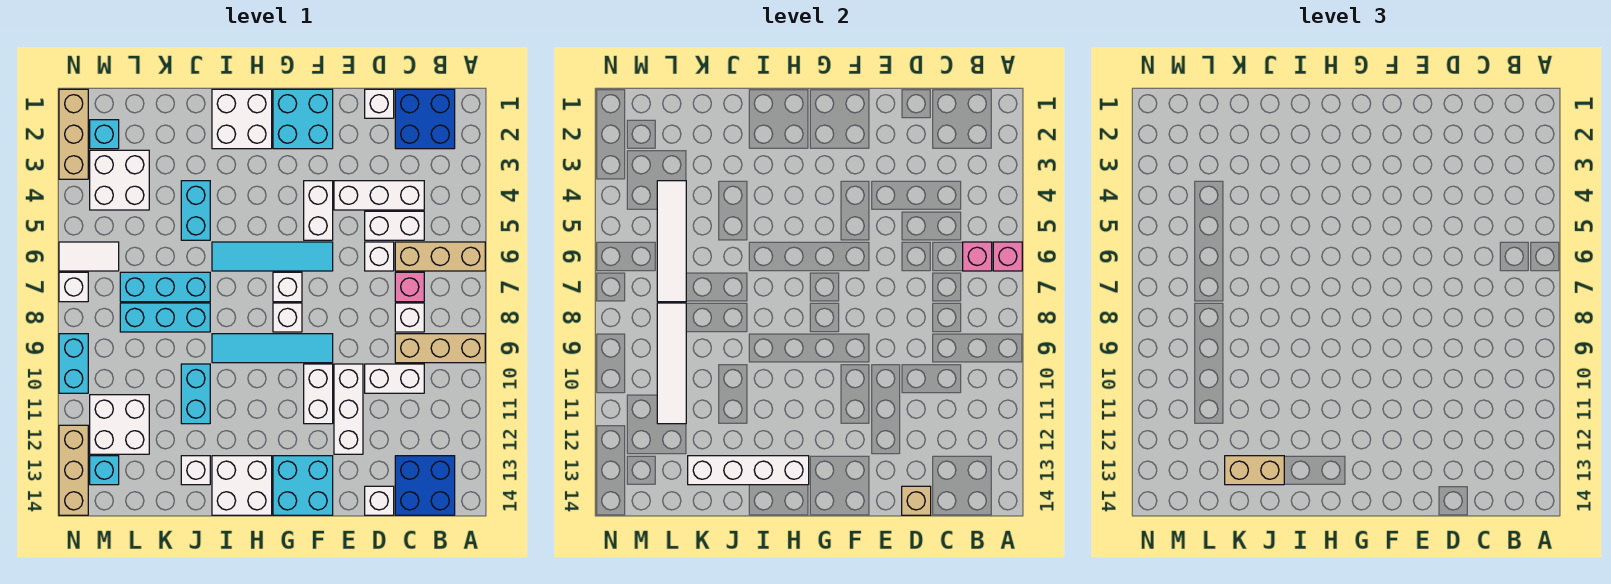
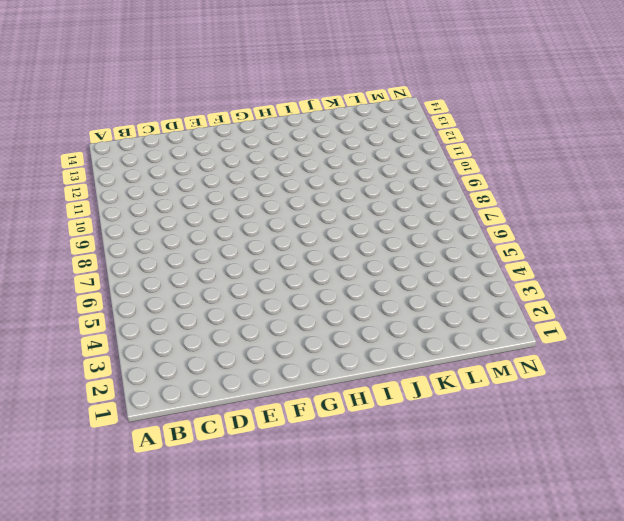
none -> tan brick A6:C6 level 1
none -> tan brick A9:C9 level 1
none -> blue brick B1:C2 level 1
none -> blue brick B13:C14 level 1

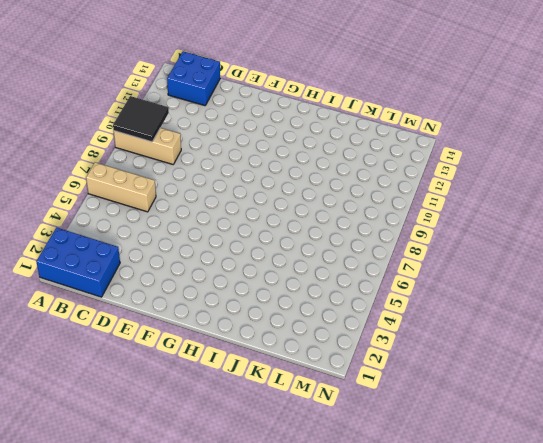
blue brick A1:C2 level 1 -> blue brick B1:C2 level 1
black tile A9:B10 level 2 -> none
none -> white brick C4:E4 level 1
none -> white brick C5:D5 level 1
none -> pink brick C7 level 1
none -> white brick C8 level 1

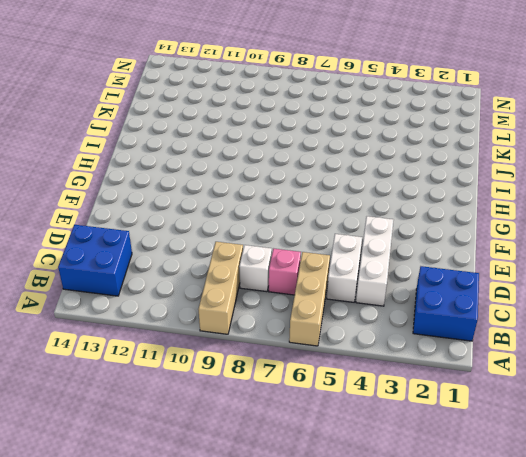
none -> white brick C10:D10 level 1
none -> white brick D1 level 1
none -> white brick D6 level 1
none -> white brick D14 level 1

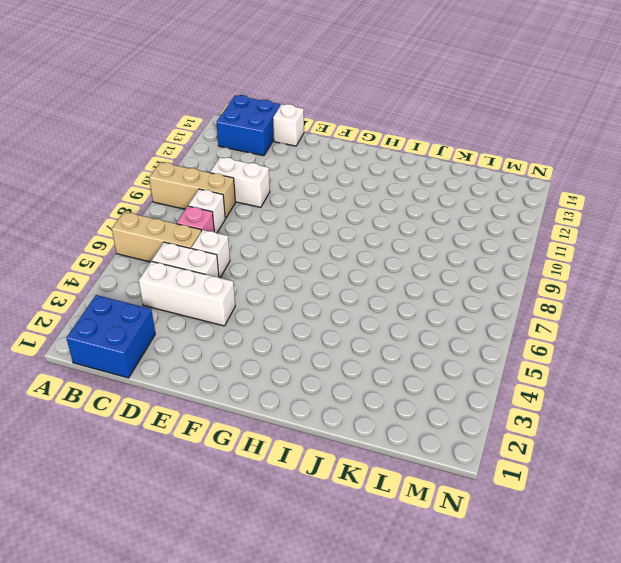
none -> white brick D1 level 1
none -> white brick E10:E12 level 1
none -> cyan brick F1:G2 level 1
none -> white brick F4:F5 level 1

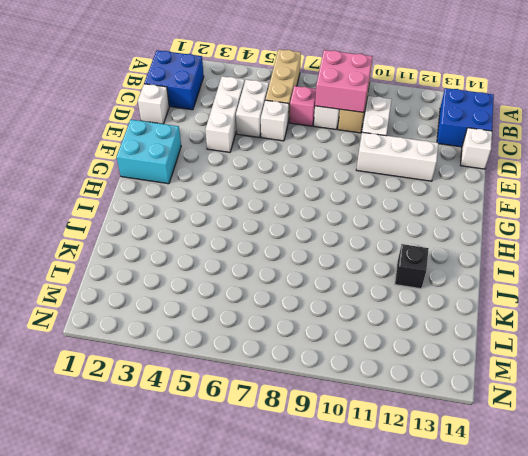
pink brick B8:C9 level 2 -> none
black brick J12 level 1 -> none
none -> white brick F4:F5 level 1
none -> cyan tile F6:I6 level 1
none -> cyan tile F9:I9 level 1
none -> white brick F10:F11 level 1

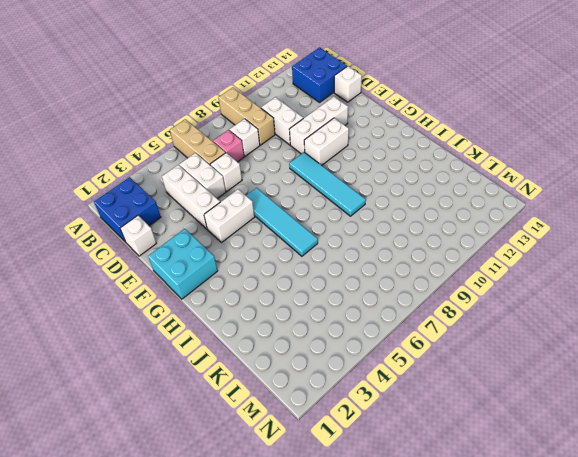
none -> cyan brick F13:G14 level 1
none -> white brick G7 level 1
none -> white brick G8 level 1
none -> white brick H1:I2 level 1

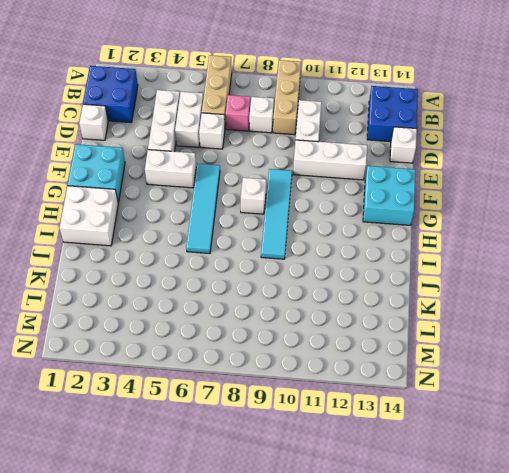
none -> white brick F10:F11 level 1
none -> white brick G7 level 1
none -> white brick H13:I14 level 1
none -> cyan brick J4:J5 level 1

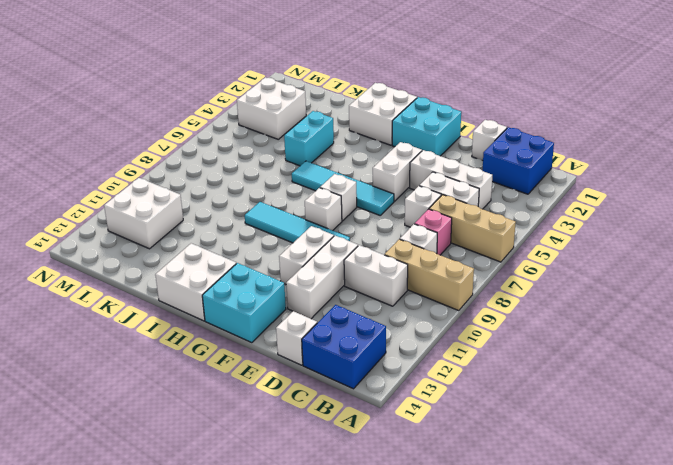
none -> cyan brick J7:L7 level 1
none -> cyan brick J8:L8 level 1
none -> cyan brick J10:J11 level 1
none -> white brick J13 level 1

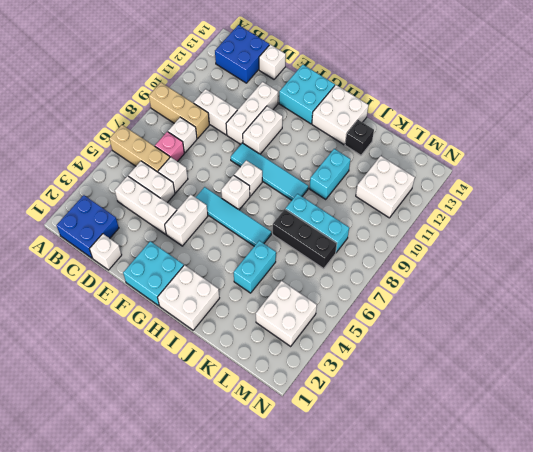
black brick J7:L7 level 1 -> cyan brick J7:L7 level 1
black brick J13 level 1 -> white brick J13 level 1
none -> cyan brick M2 level 1
none -> white tile M6:N6 level 1
none -> cyan brick M13 level 1
none -> tan brick N1:N3 level 1

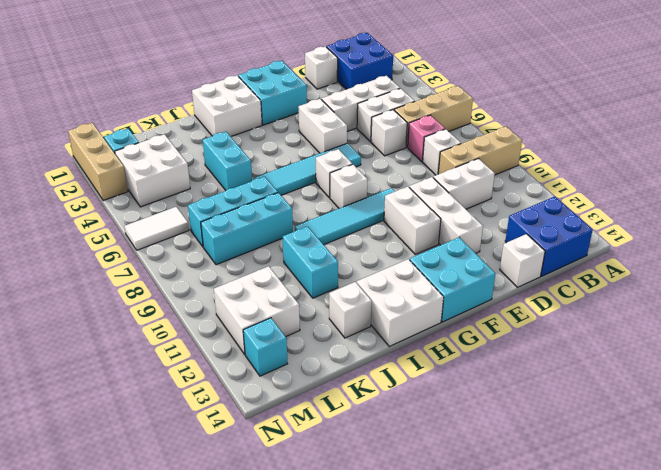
none -> white brick N7 level 1
none -> cyan brick N9:N10 level 1
none -> tan brick N12:N14 level 1
none -> pink brick A6 level 2

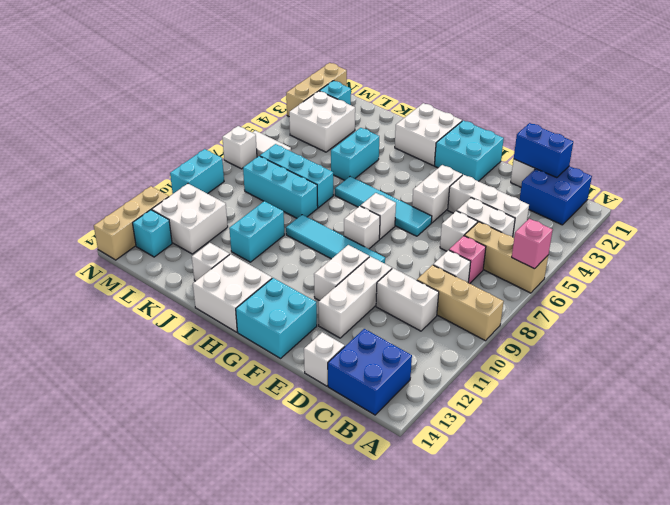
blue brick C1:D1 level 2 -> none
none -> pink brick B6 level 2
none -> tan brick D14 level 2
none -> white brick H13:K13 level 2
none -> white tile L4:L7 level 2

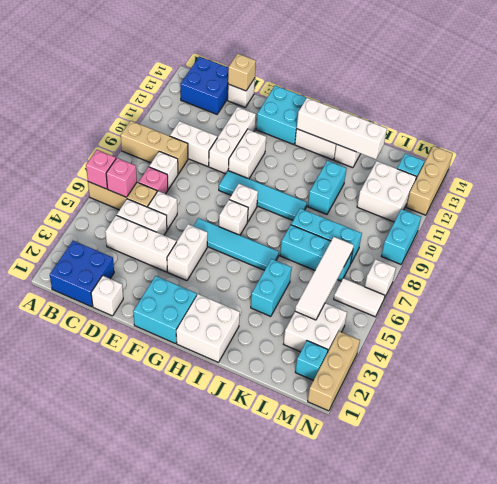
none -> white tile L8:L11 level 2
none -> tan brick J13:K13 level 3

